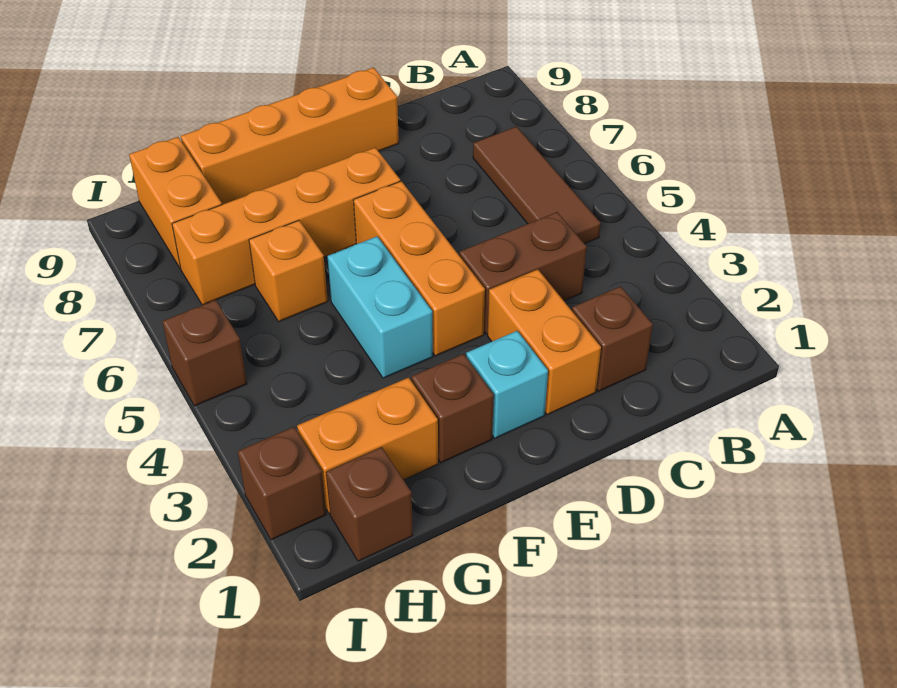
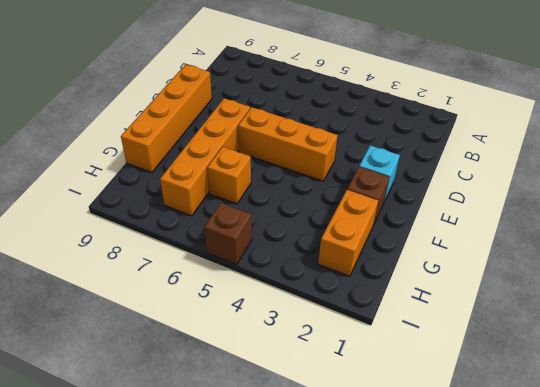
none -> brown tile B5:B7 level 1
none -> brown brick C2 level 1
none -> brown brick C4:D4 level 1

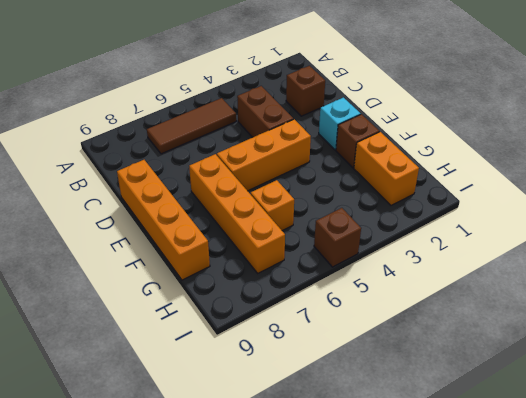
none -> orange brick D2:D3 level 1
none -> cyan brick F4:F5 level 1
none -> brown brick H1 level 1

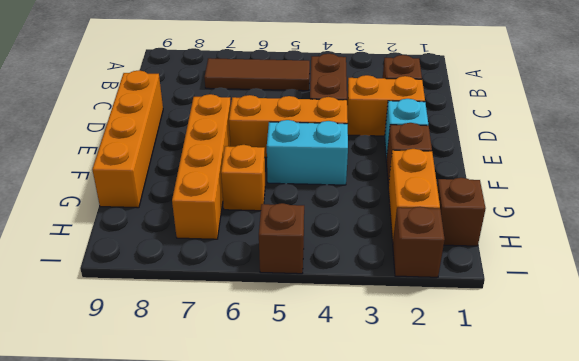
none -> orange brick H8:H9 level 1

